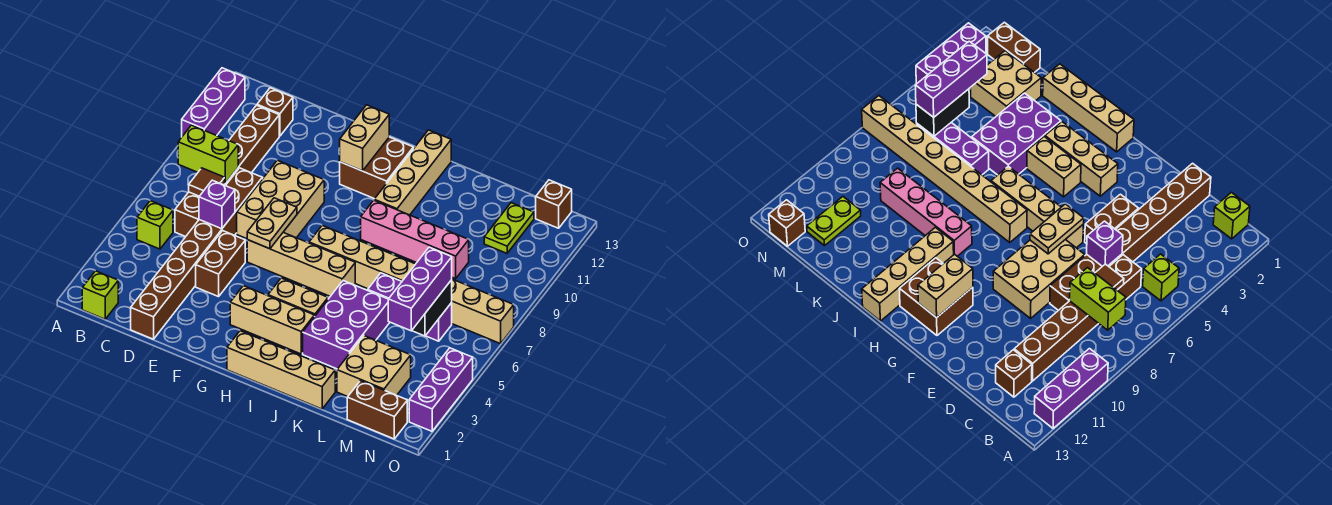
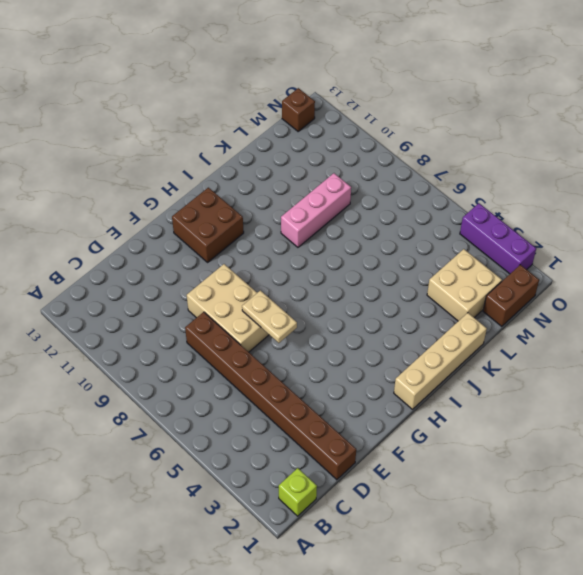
pink brick J9:L9 level 1 -> pink brick I9:L9 level 1
none -> purple brick A10:A12 level 1
none -> lime brick B5 level 1
none -> brown brick C6:C11 level 1
none -> brown brick C12 level 1

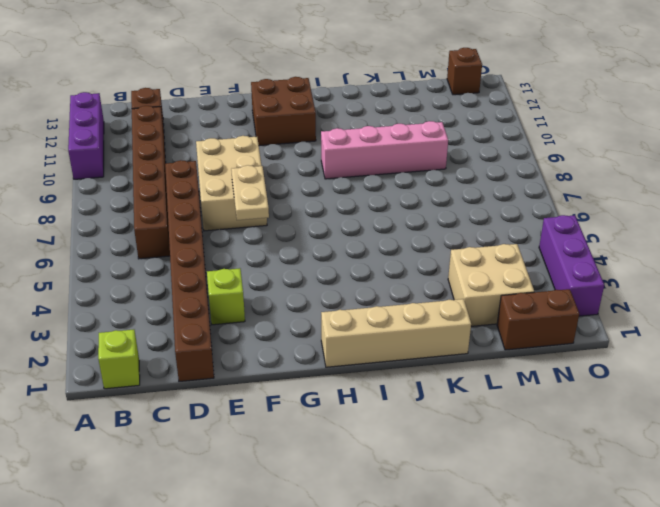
lime brick E3 level 1 -> lime brick B5 level 1
none -> brown brick E4:E5 level 1
none -> tan brick F6:I6 level 1
none -> tan brick G3:I3 level 1
none -> tan brick H4:I4 level 1

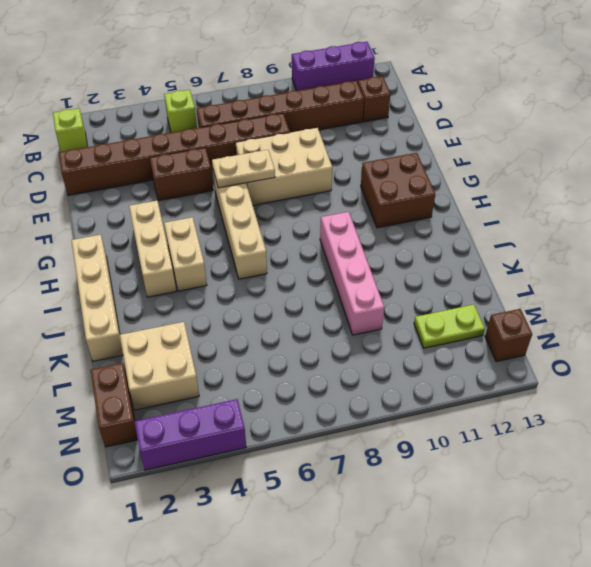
none -> tan brick H7:O7 level 1
none -> tan brick I10:I13 level 1
none -> purple brick J3:K5 level 1
none -> purple brick K6:M6 level 1

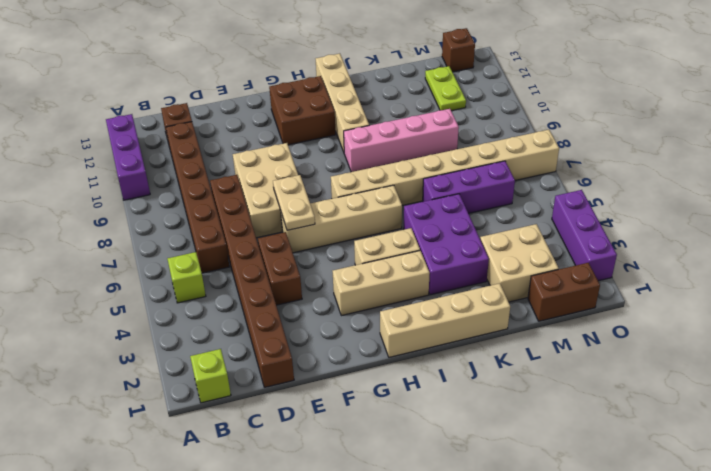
none -> lime brick B8:C8 level 2
none -> brown tile C7 level 2
none -> purple brick D6 level 2
none -> tan brick G11:G12 level 2

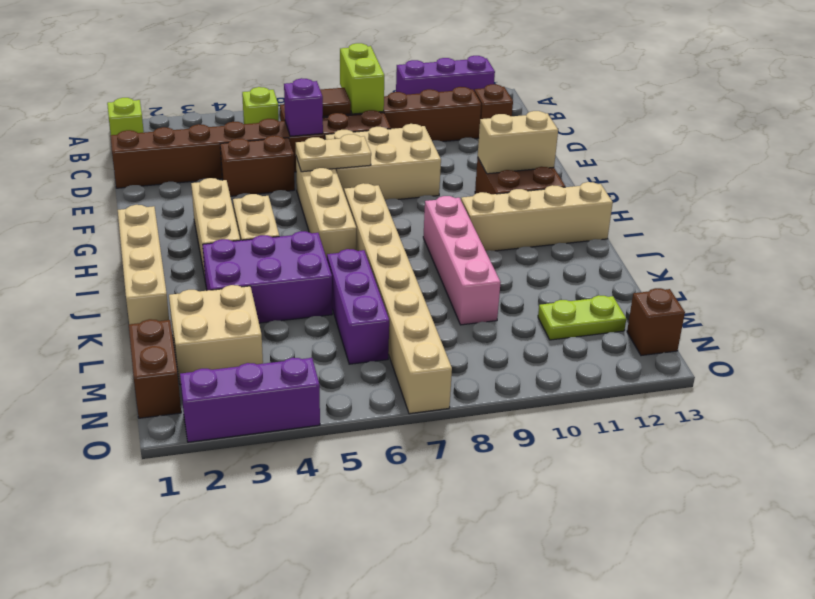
none -> black brick M5:M6 level 2
none -> purple brick M4:M6 level 3

